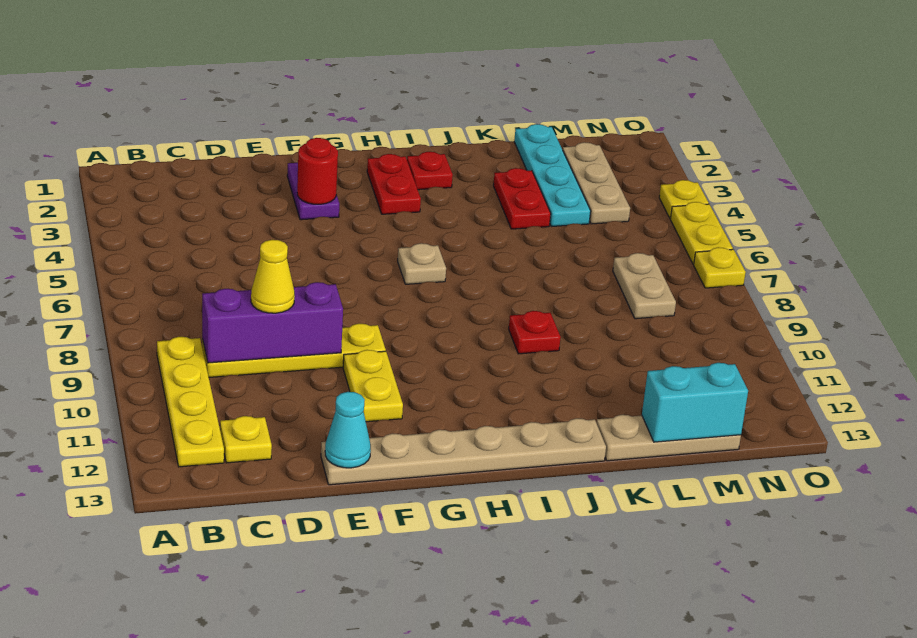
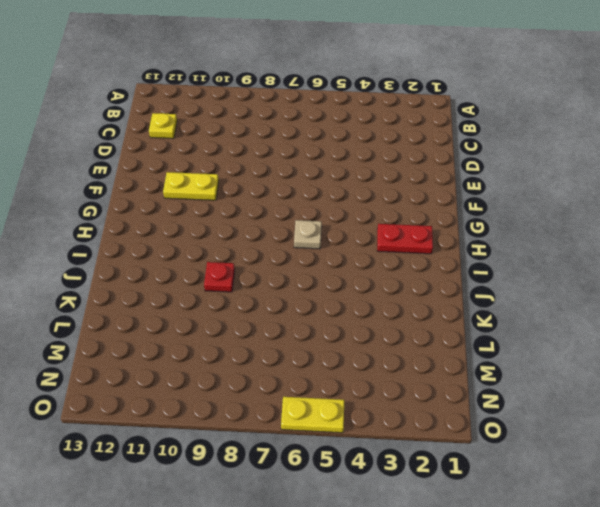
none -> yellow plate B9:B12 level 1
none -> yellow plate C9:F9 level 1
none -> tan plate E13:J13 level 1

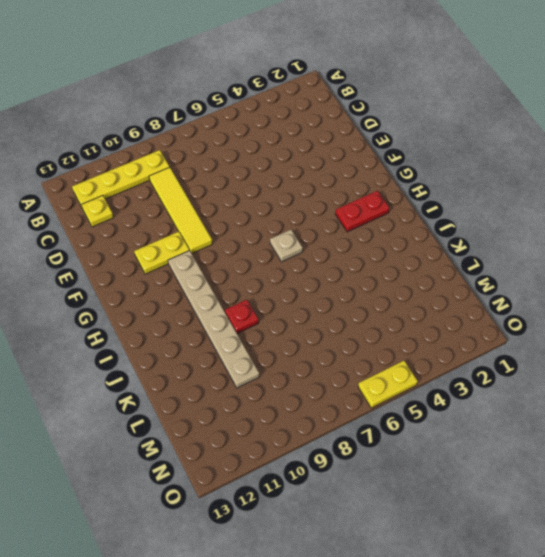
yellow tile C9:F9 level 1 -> yellow plate C9:F9 level 1
tan plate G10:L10 level 1 -> tan plate E13:J13 level 1
none -> purple plate F2:F3 level 1
none -> red plate I2 level 1
none -> red plate K3:K4 level 1

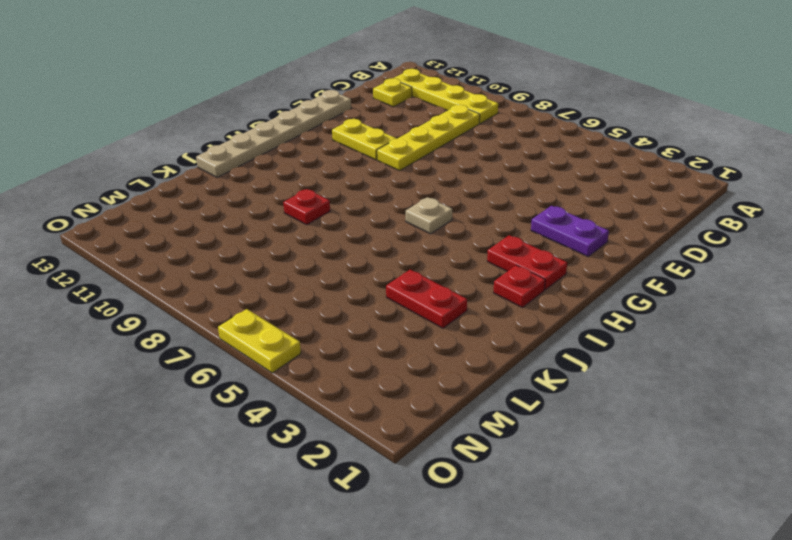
none -> tan plate K13:M13 level 1
none -> cyan plate L1:L4 level 1
none -> tan plate M2:M4 level 1

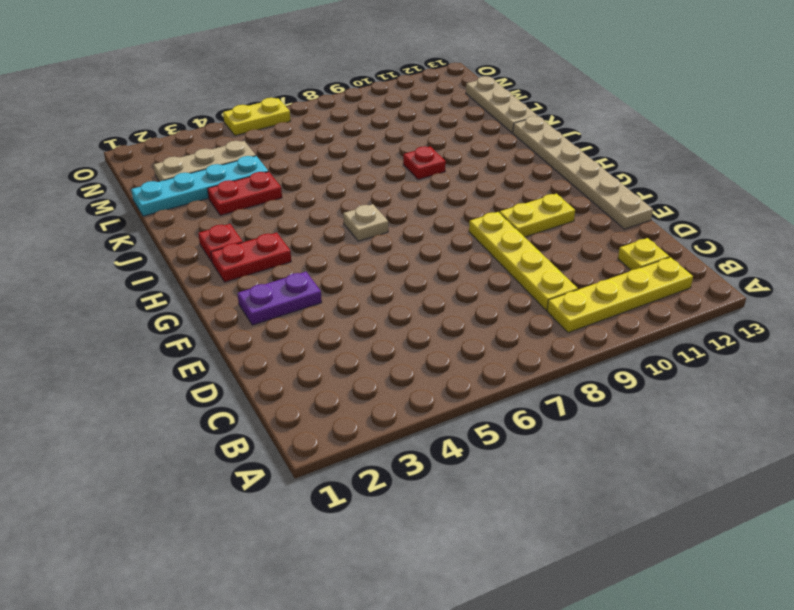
none -> tan plate M7:M8 level 1
none -> yellow plate O4 level 1
none -> yellow plate O7 level 1

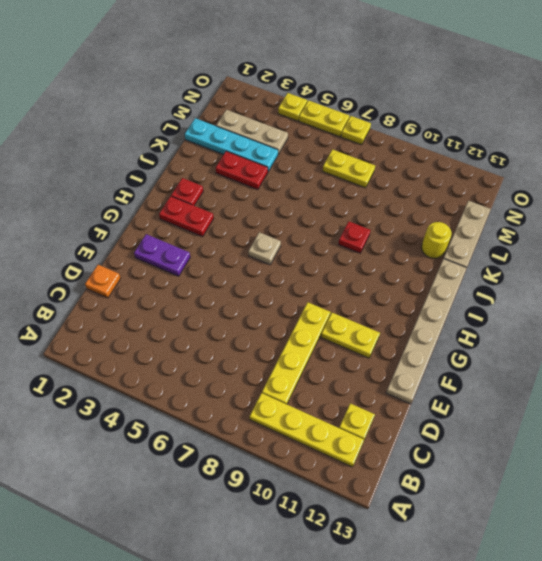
orange plate D1 level 1 -> none
yellow round brick K12 level 1 -> none
yellow plate M7:M8 level 1 -> tan plate M7:M8 level 1
none -> purple brick C9:E9 level 2
none -> cyan cone E13 level 2
none -> red round brick F3 level 2

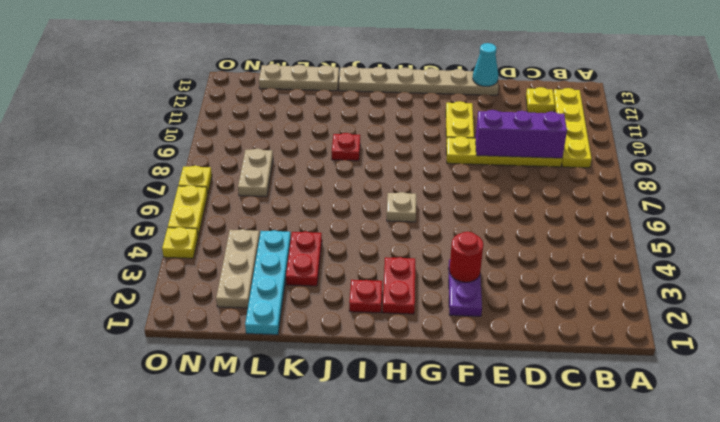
none -> cyan brick L13:M13 level 2
none -> yellow cone D9 level 3

